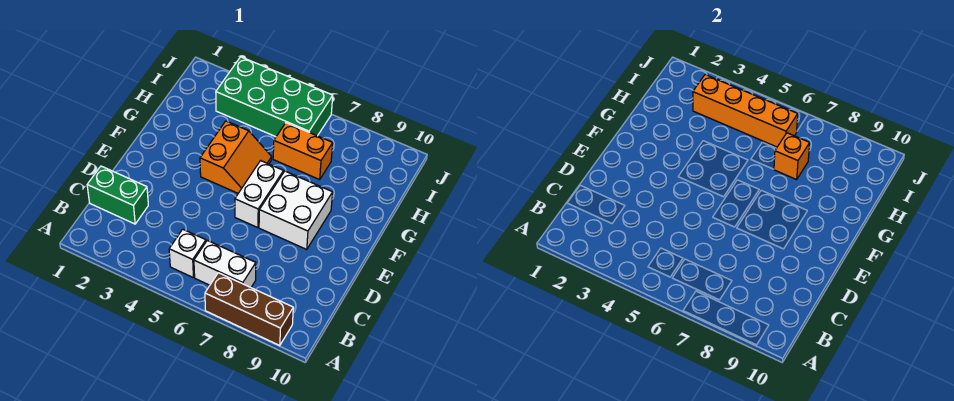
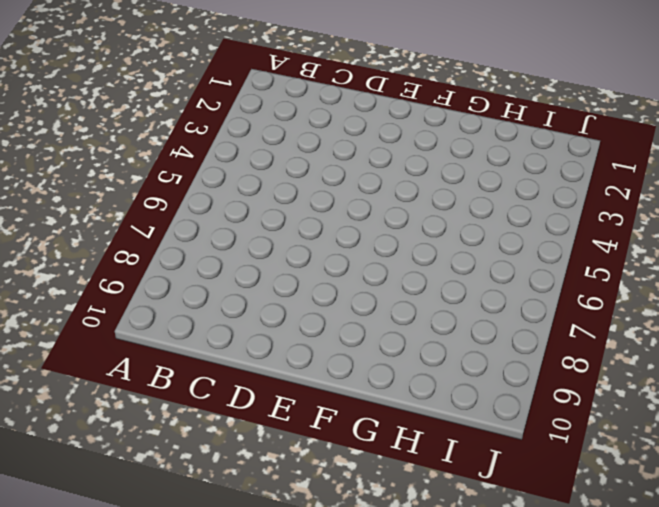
none -> brown brick A7:A9 level 1
none -> white brick B5 level 1

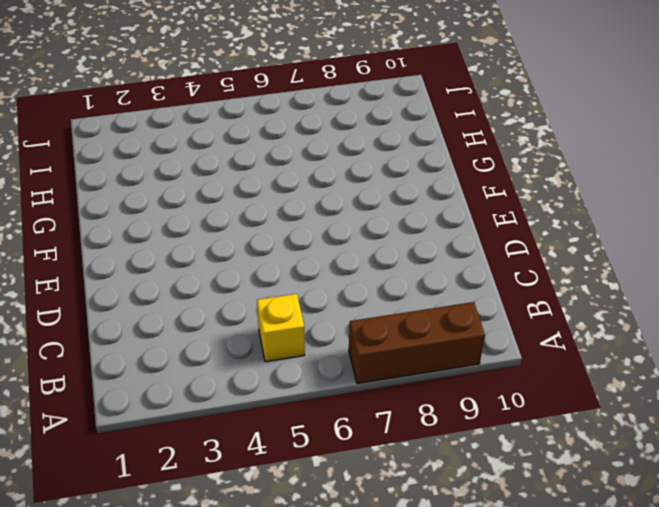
yellow brick B5 level 1 -> white brick B5 level 1
none -> white brick B6:B7 level 1
none -> green brick C1:C2 level 1

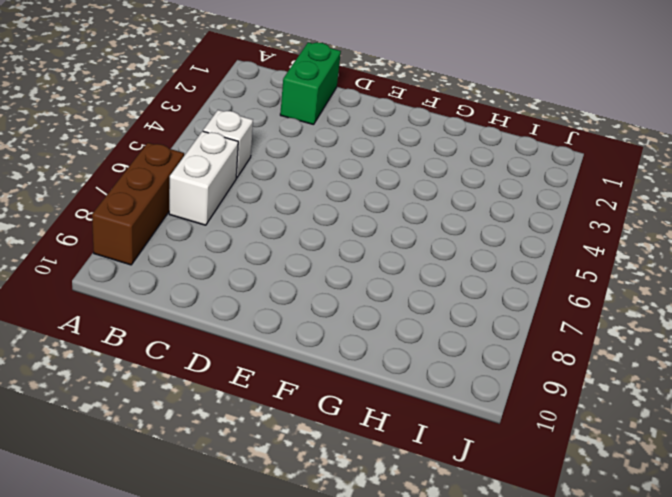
none -> white brick E6:F6 level 1
none -> white brick E7:F8 level 1

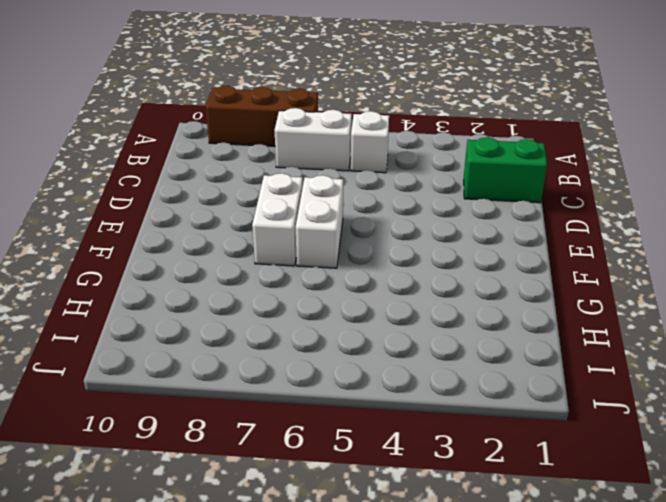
white brick E7:F7 level 1 -> white brick E7:F8 level 1
none -> orange slope F4:G5 level 1 top 4
none -> orange brick H6:H7 level 1

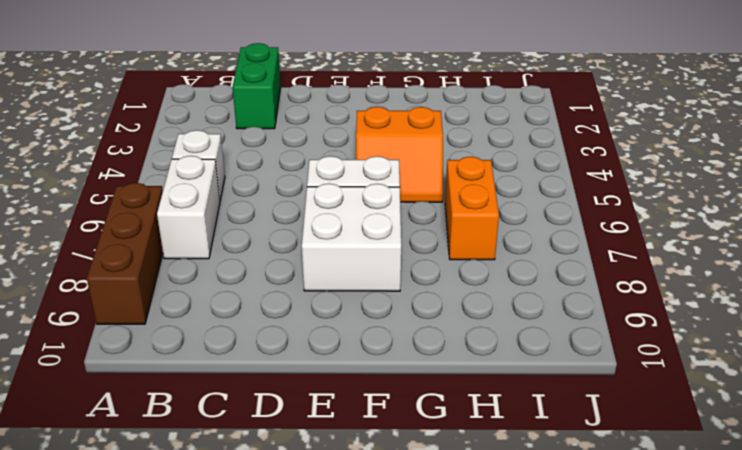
none -> green brick I3:J6 level 1
none -> orange brick H7 level 2

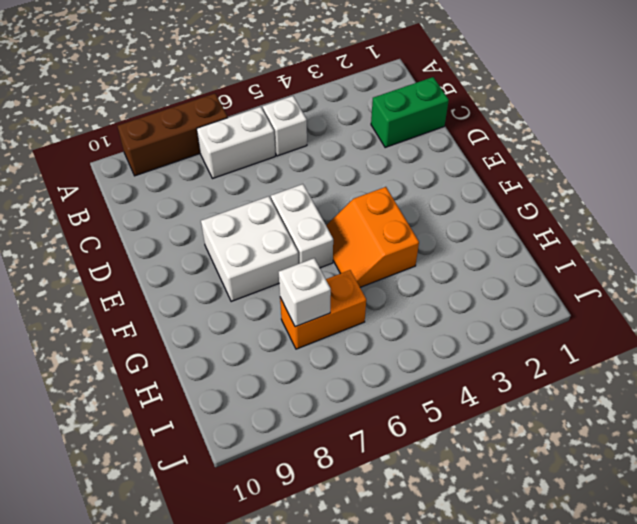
white brick H7 level 2 -> orange brick H7 level 2
none -> green brick I3:J6 level 1
none -> orange brick I3:I6 level 2

